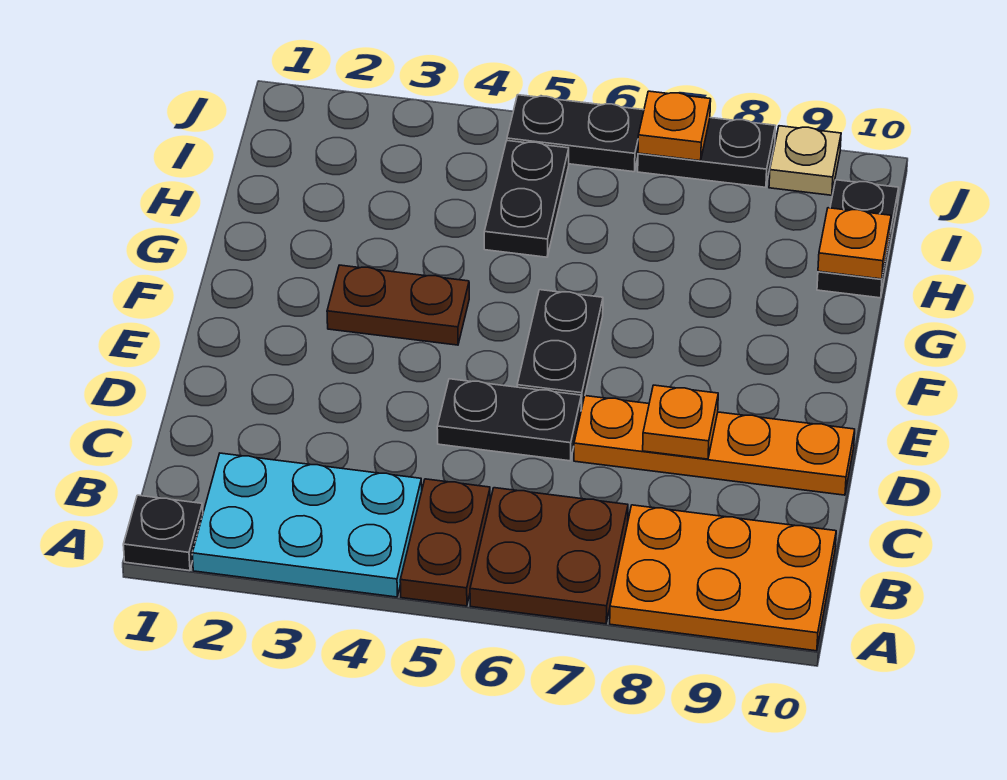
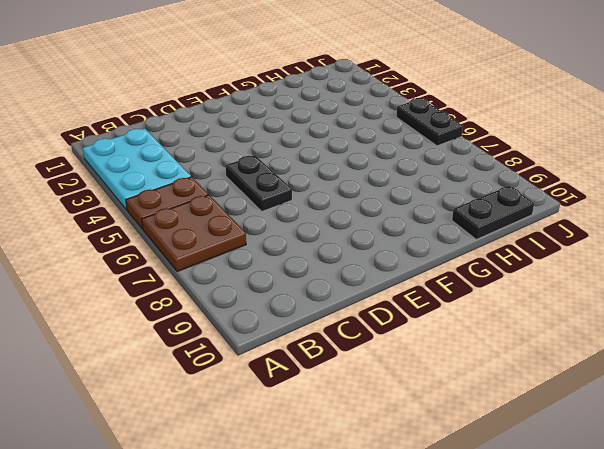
none -> black plate A1 level 1
none -> orange plate A8:B10 level 1
none -> orange plate D7:D10 level 1

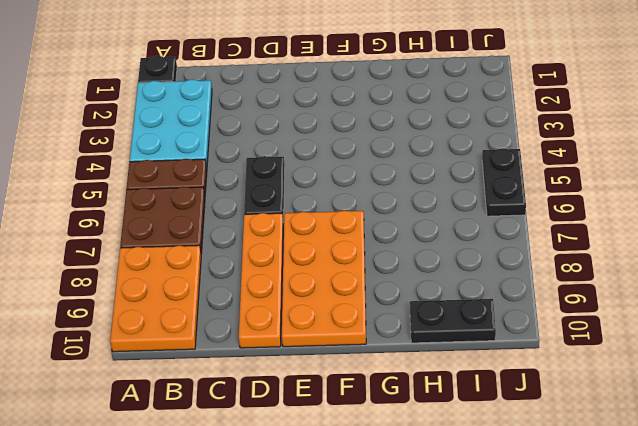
orange plate E7:F10 level 1 -> none
none -> black plate E6:F6 level 1
none -> brown plate F3:F4 level 1
none -> black plate H5:I5 level 1

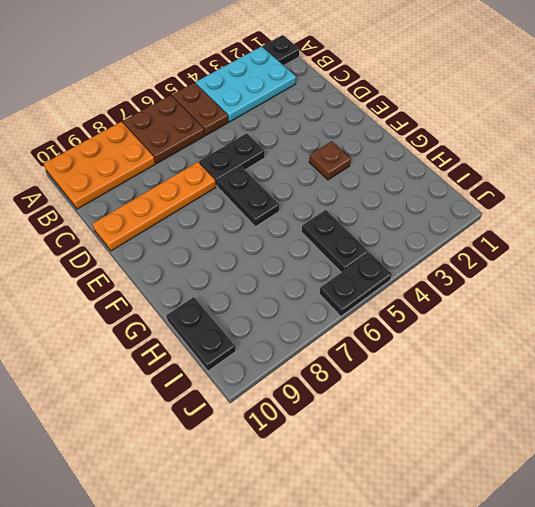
brown plate F3 level 1 -> brown plate F3:F4 level 1
none -> black plate J7:J8 level 1
none -> tan plate J9 level 1
none -> orange plate D8 level 2

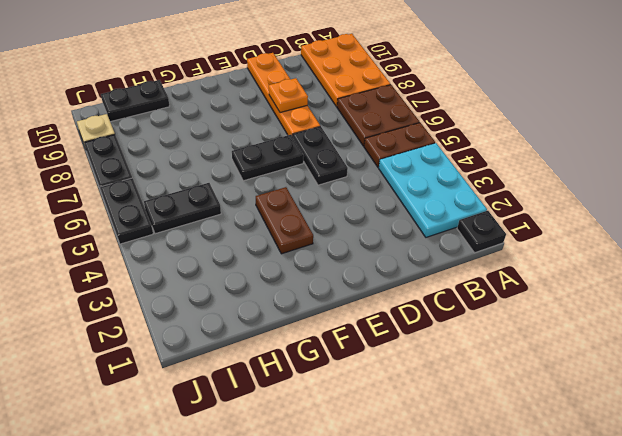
none -> orange plate H10 level 2
none -> orange plate J7 level 2

